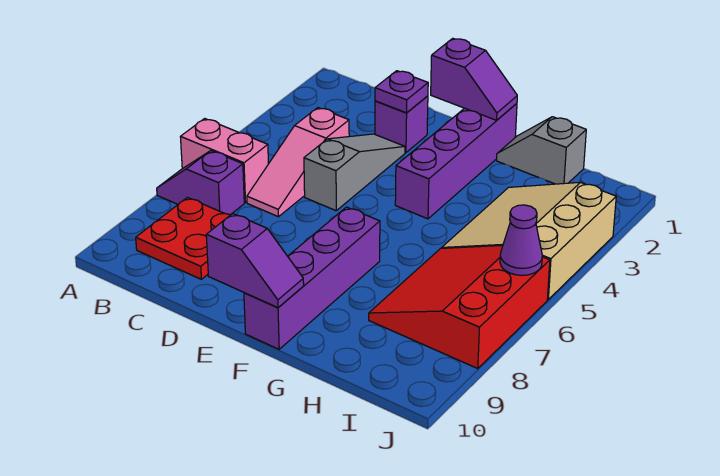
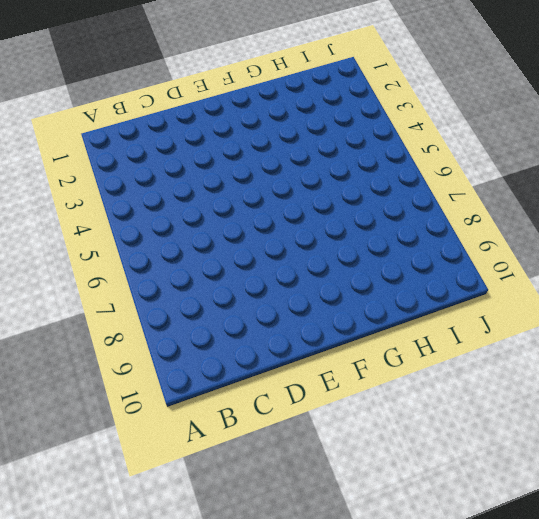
none -> pink brick A6:B6 level 1
none -> purple slope A7:B7 level 1 top B
none -> red plate B8:C9 level 1

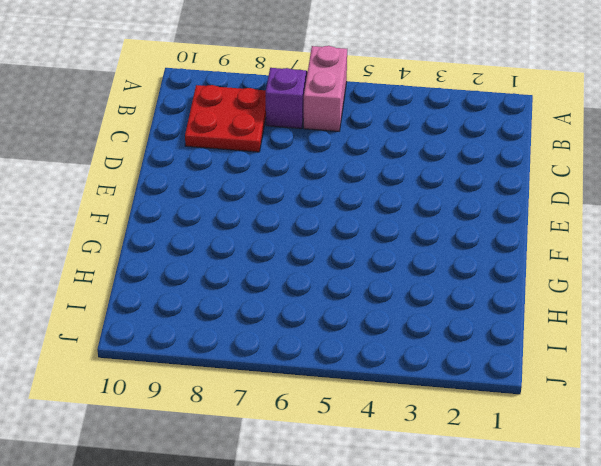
none -> pink slope C4:C6 level 1 top 4
none -> purple brick D2 level 1
none -> grey slope D3:D5 level 1 top 5

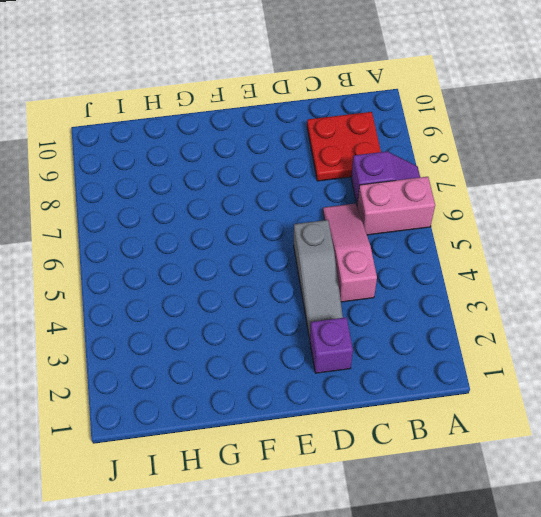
none -> purple brick F1:F4 level 1
none -> purple brick F7:F10 level 1
none -> grey slope G1:H1 level 1 top H

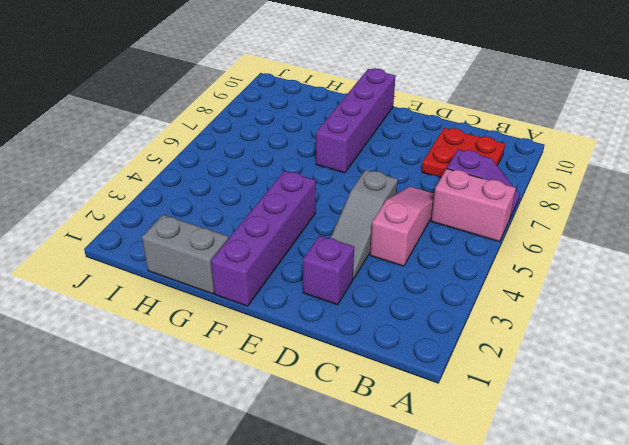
grey brick G1:H1 level 1 -> grey slope G1:H1 level 1 top H
none -> tan slope H3:J5 level 1 top J
none -> red slope H6:J8 level 1 top J
none -> purple plate D2 level 2

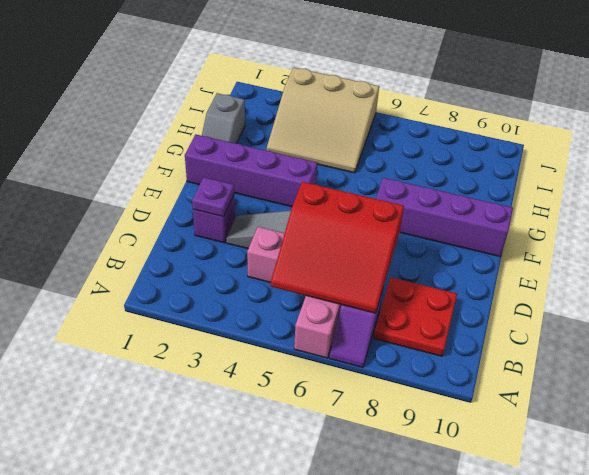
red slope B5:D7 level 2 top D -> red slope H6:J8 level 1 top J
none -> purple slope E1:F1 level 2 top E
none -> purple slope E10:F10 level 2 top E
none -> purple cone J6 level 2

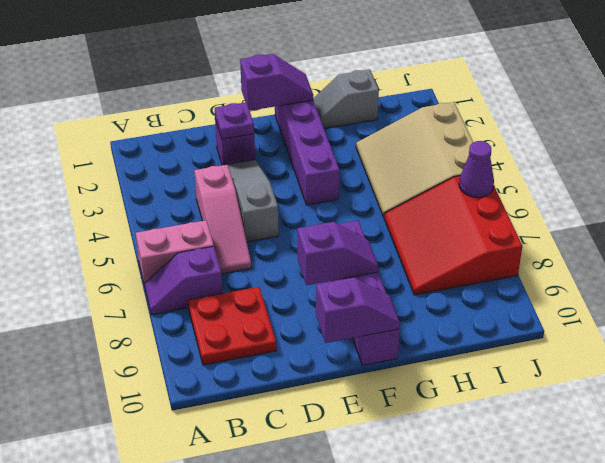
purple slope E8:F8 level 2 top E -> none

